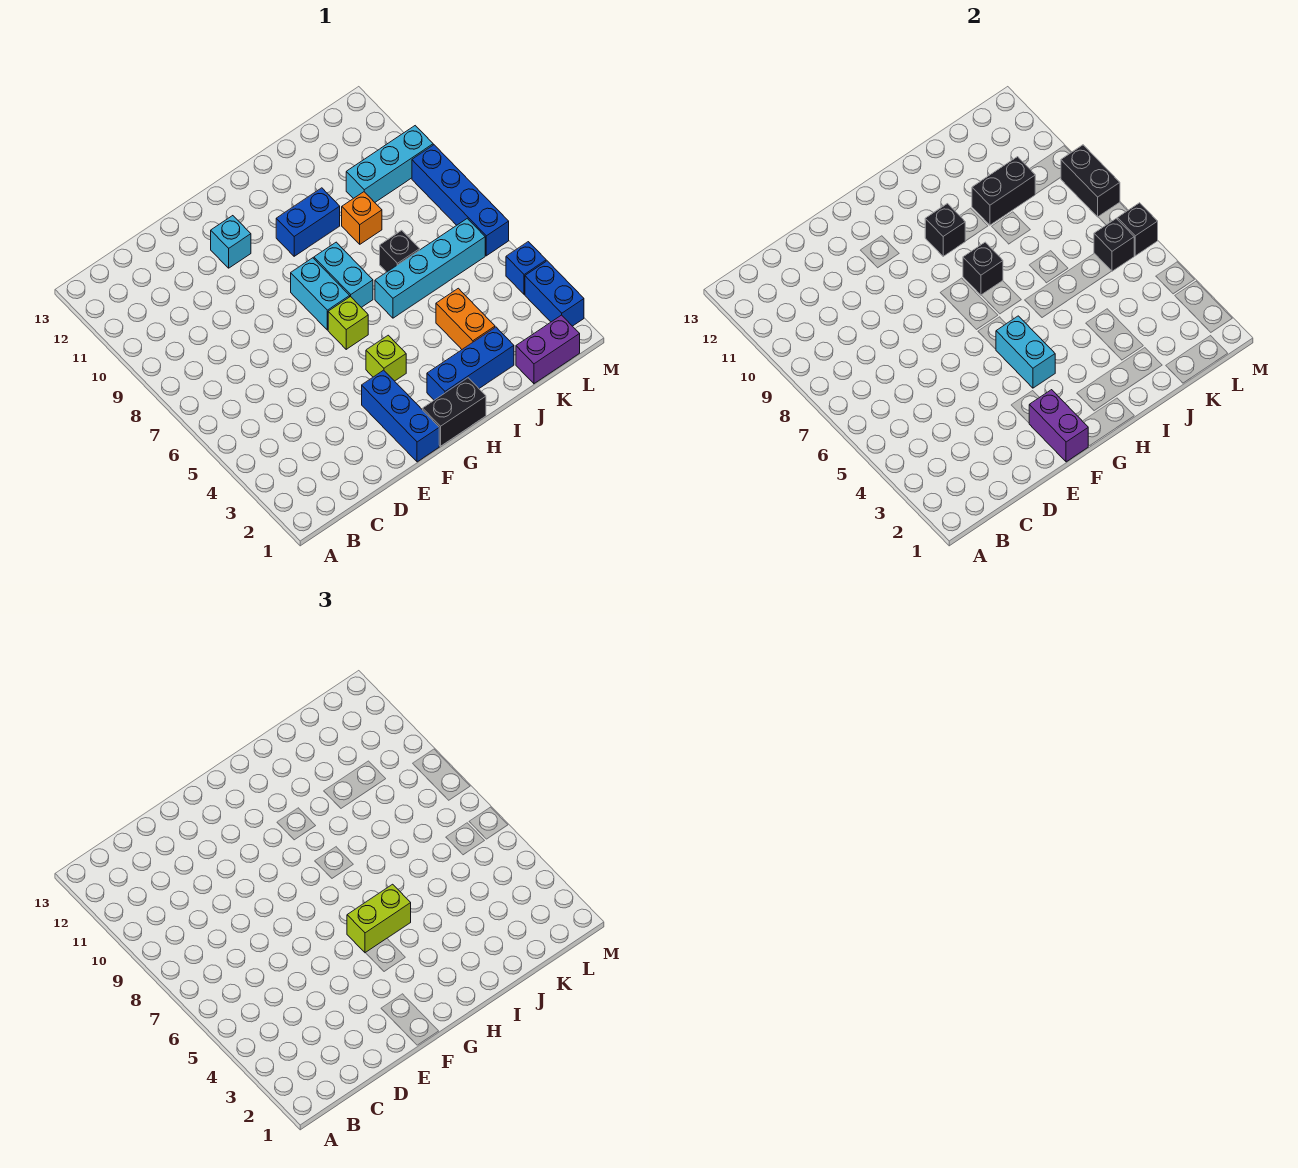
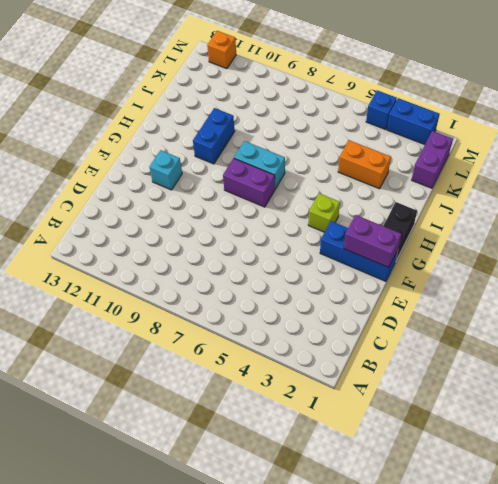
purple brick G7:G8 level 1 -> cyan brick G7:G8 level 1
orange brick M12 level 1 -> orange brick J9 level 1
none -> lime brick G6 level 1
none -> blue brick H2:J2 level 1
none -> cyan brick I6:L6 level 1

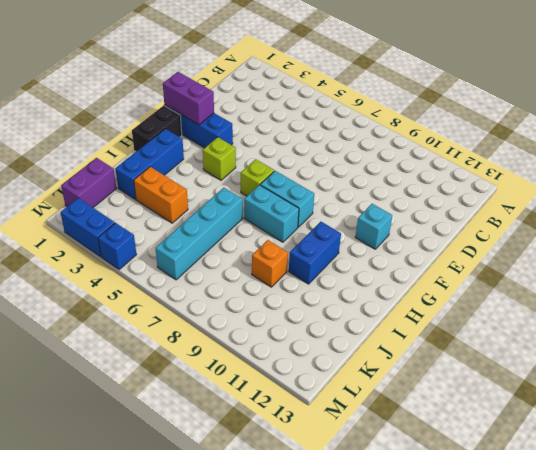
none -> black brick J7 level 1
none -> cyan brick K10:M10 level 1
none -> blue brick M6:M9 level 1

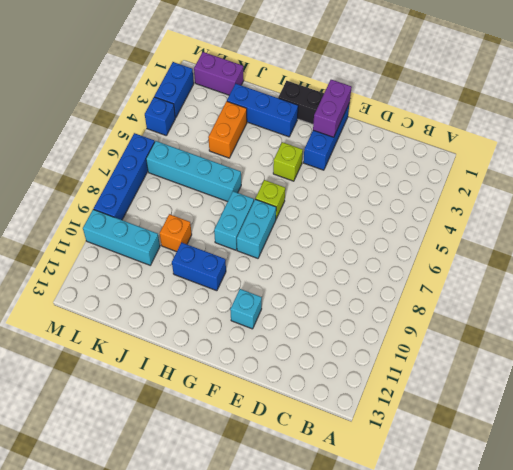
none -> black brick J7 level 1
none -> cyan brick G4:G5 level 2
none -> black brick H8 level 2

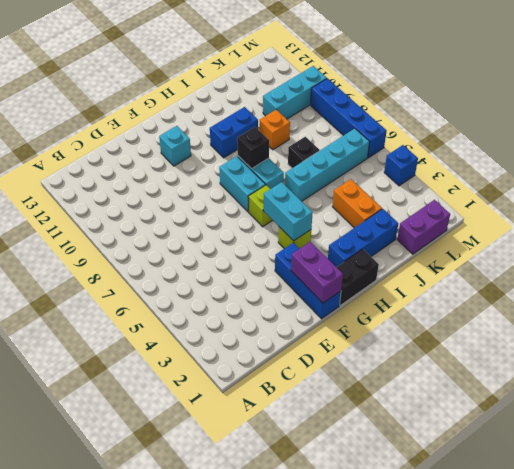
none -> blue brick M2:M3 level 1
none -> black brick H10 level 2
none -> black brick J10:K10 level 2

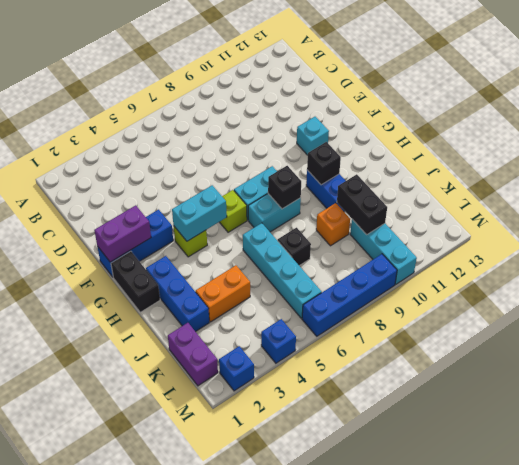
blue brick M2 level 1 -> blue brick M2:M3 level 1
none -> black brick L6 level 2
none -> black brick M6 level 2
none -> black brick M8:M9 level 2

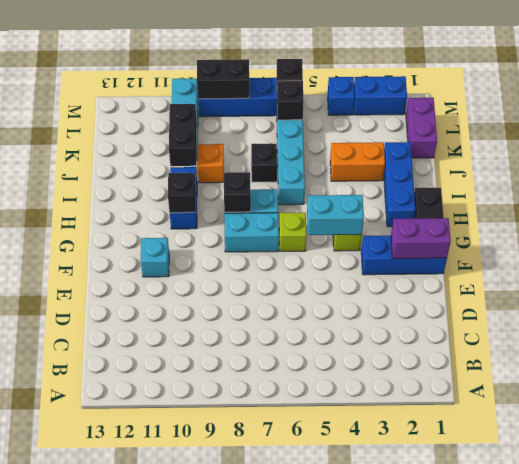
none -> lime brick G5:H5 level 3

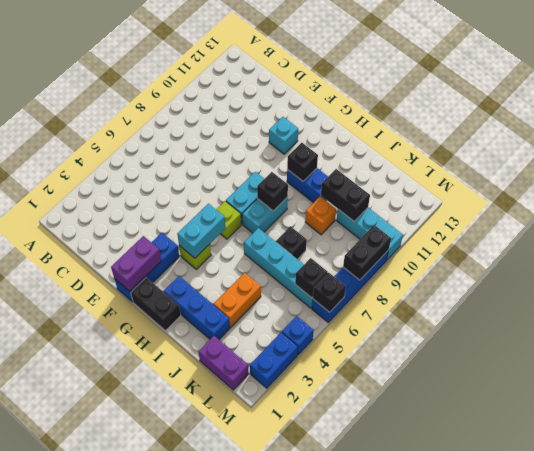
none -> lime brick G5:H5 level 3

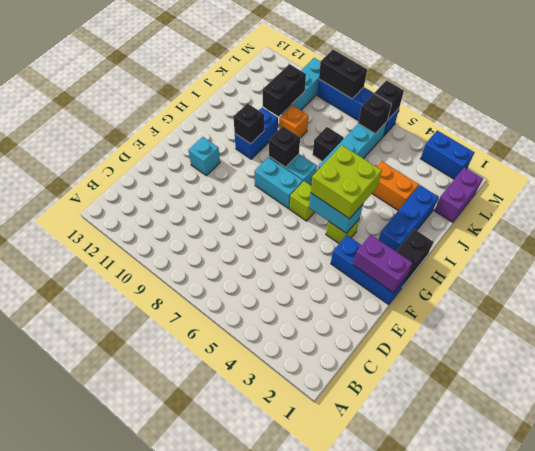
lime brick G4:H5 level 3 -> lime brick G5:H5 level 3
none -> blue brick M4 level 1

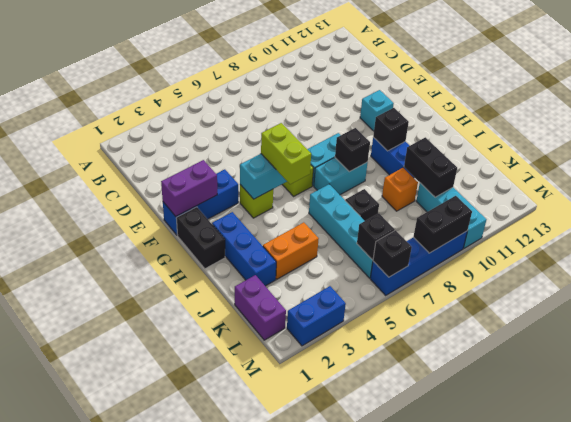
none -> blue brick M4 level 1

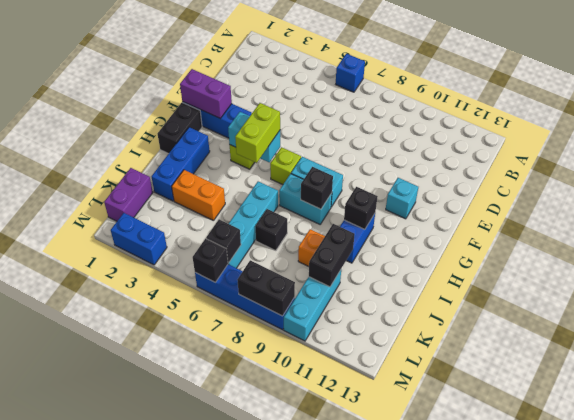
blue brick A6 level 1 -> blue brick M4 level 1

